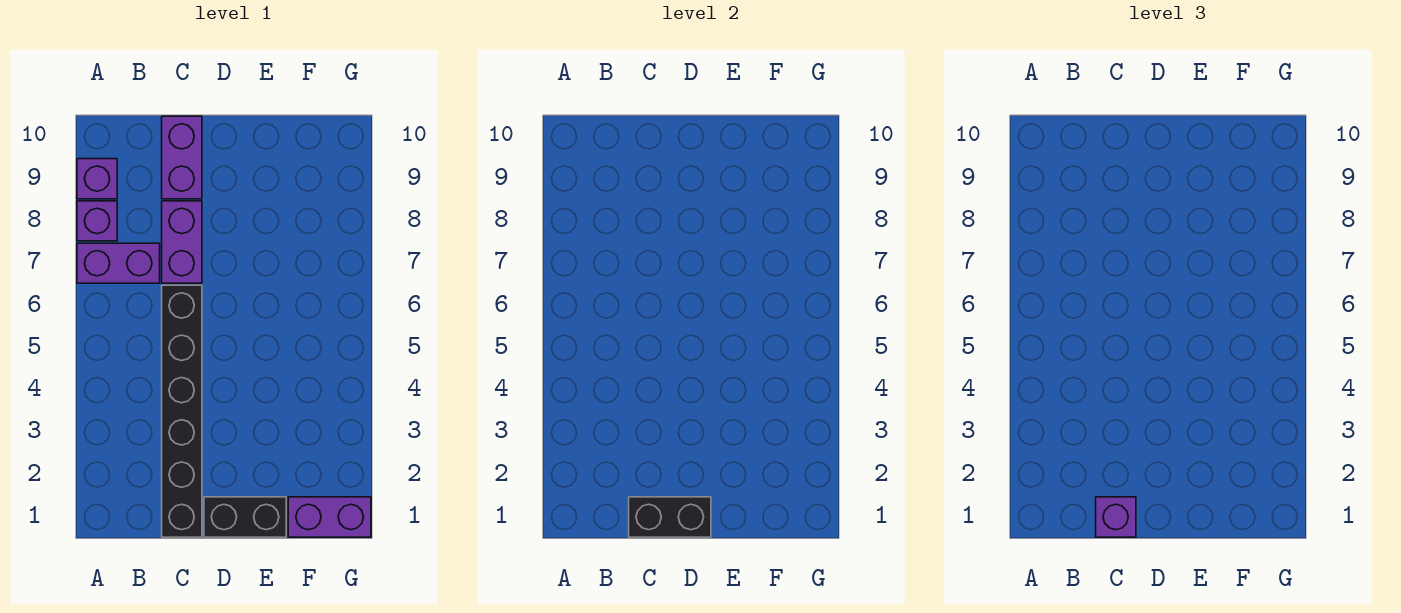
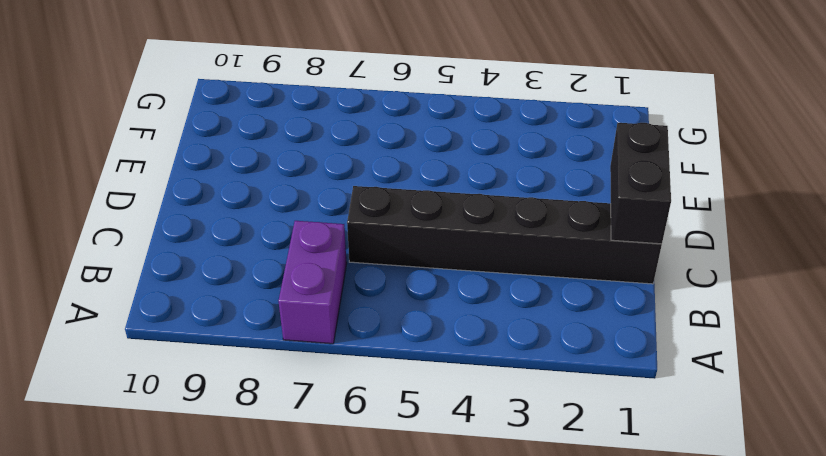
none -> purple brick A8 level 1
none -> purple brick A9 level 1

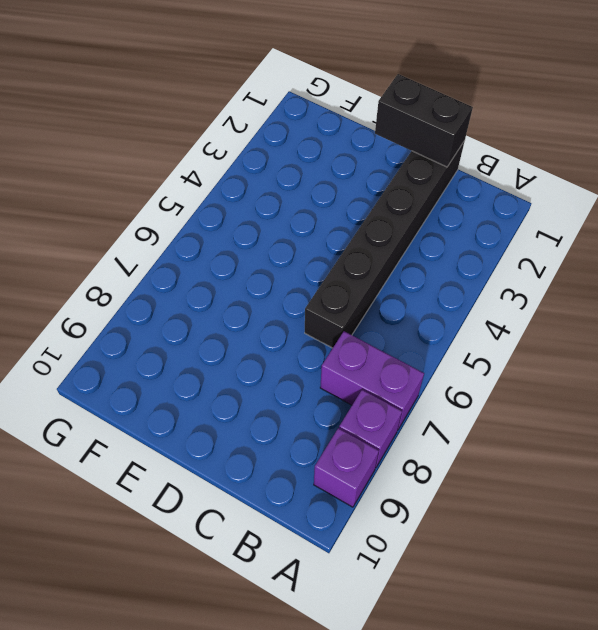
none -> purple brick C7:C8 level 1
none -> purple brick C9:C10 level 1

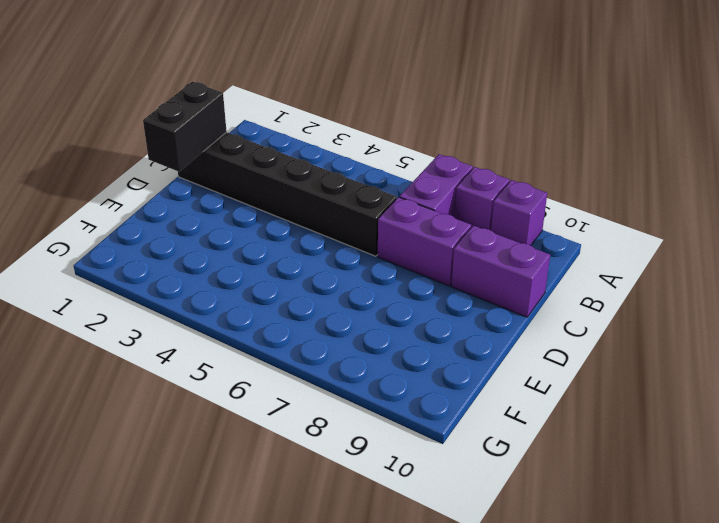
none -> black brick D1:E1 level 1
none -> purple brick F1:G1 level 1

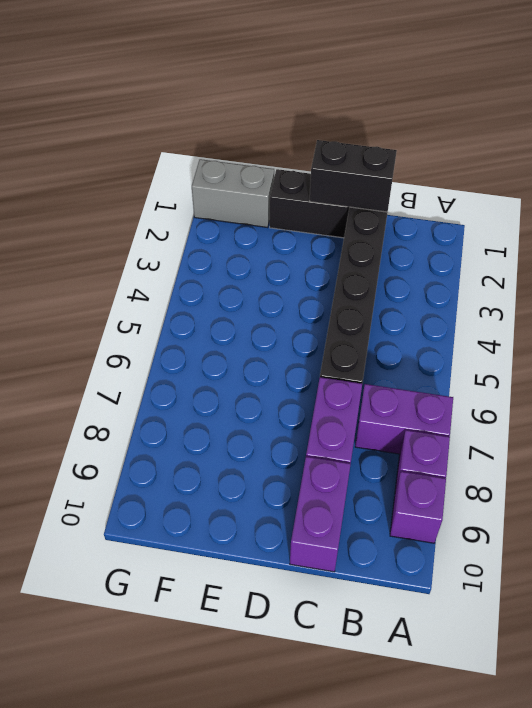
grey brick F1:G1 level 1 -> purple brick F1:G1 level 1
none -> purple brick C1 level 3

